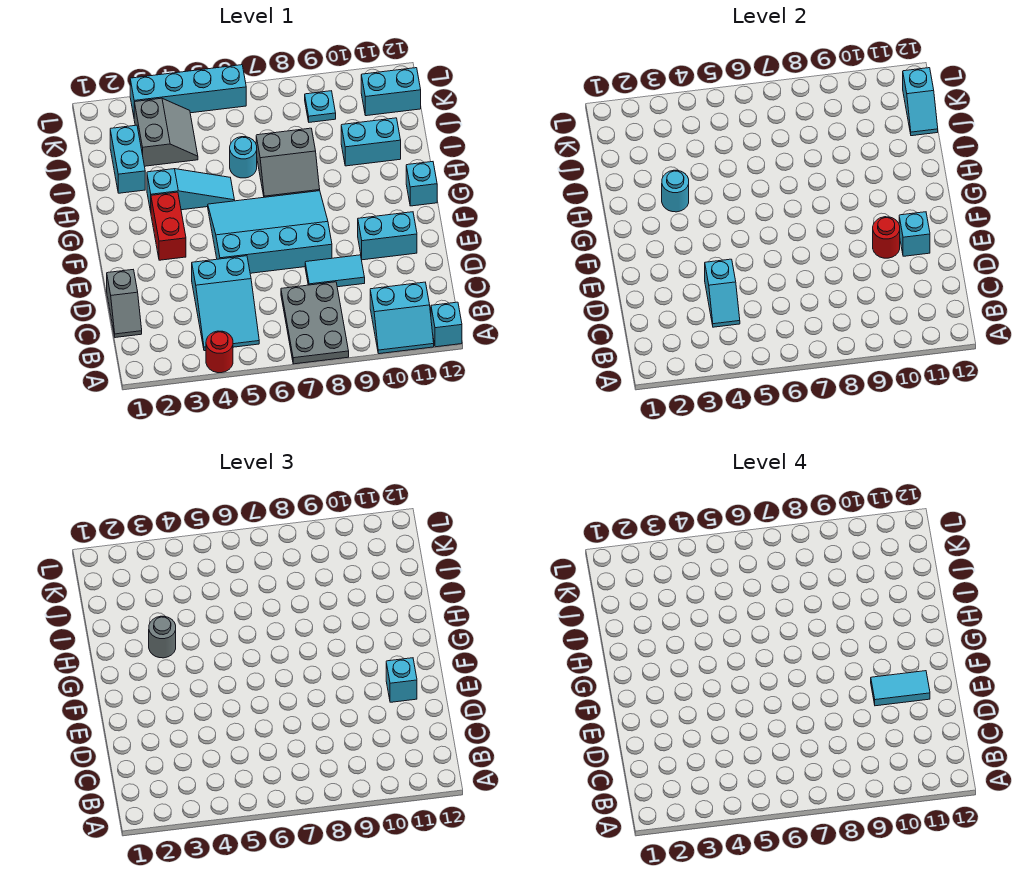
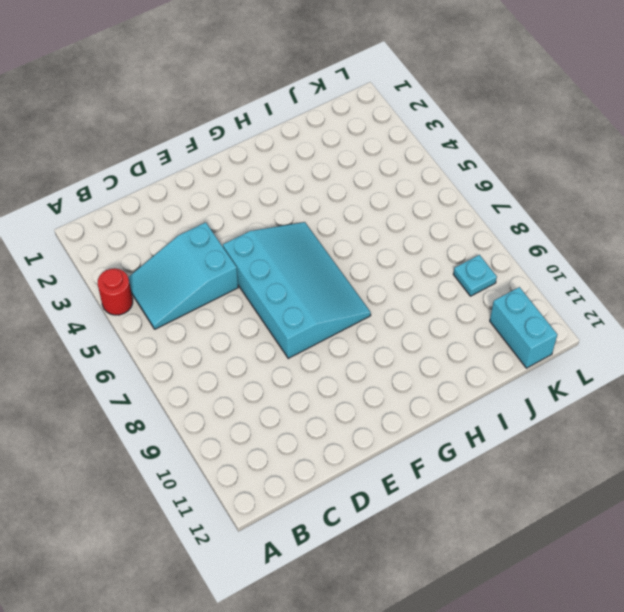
none -> grey plate A7:C8 level 1
none -> cyan slope A10:B11 level 1 top B
none -> cyan brick A12 level 1

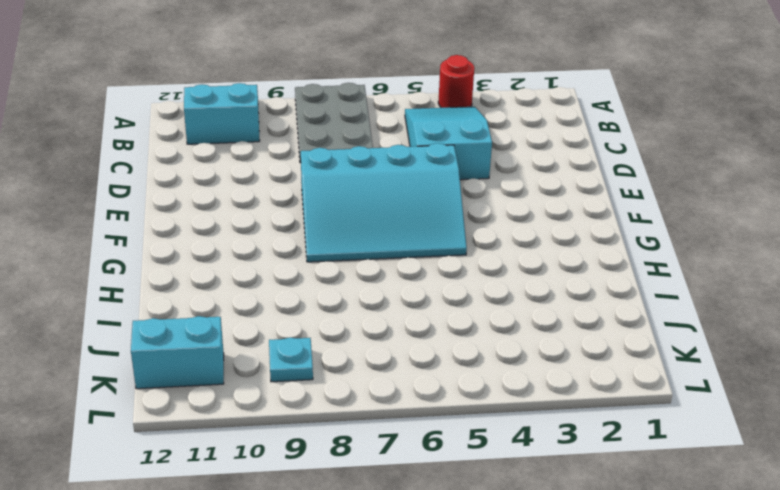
none -> cyan brick A12 level 1
none -> grey slope C1:D1 level 1 top D
none -> cyan tile D8:D9 level 1

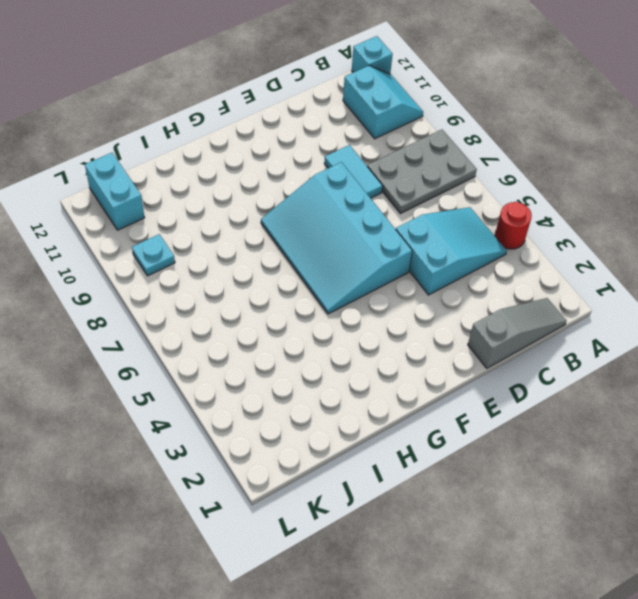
grey slope B1:D1 level 1 top D -> grey slope C1:D1 level 1 top D
none -> cyan brick E10:E11 level 1
none -> red brick F3:G3 level 1
none -> cyan brick G12 level 1

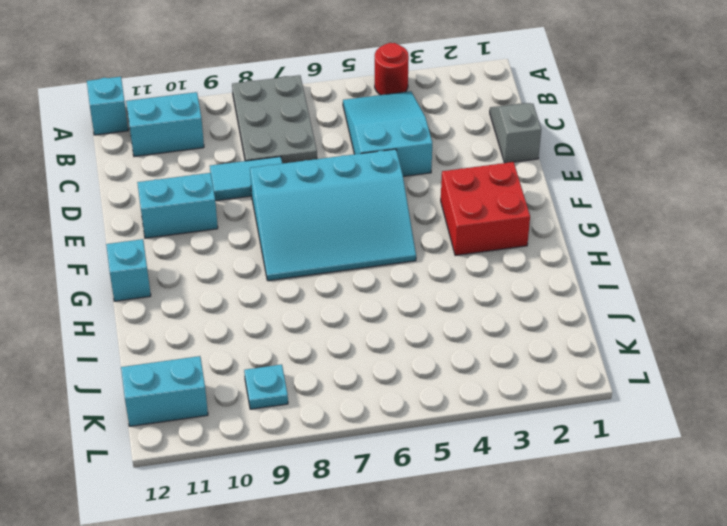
red brick F2:G3 level 1 -> red brick F3:G3 level 1
none -> cyan slope H3:H5 level 1 top 3
none -> grey slope H7:I8 level 1 top I
none -> cyan brick I2:J2 level 1

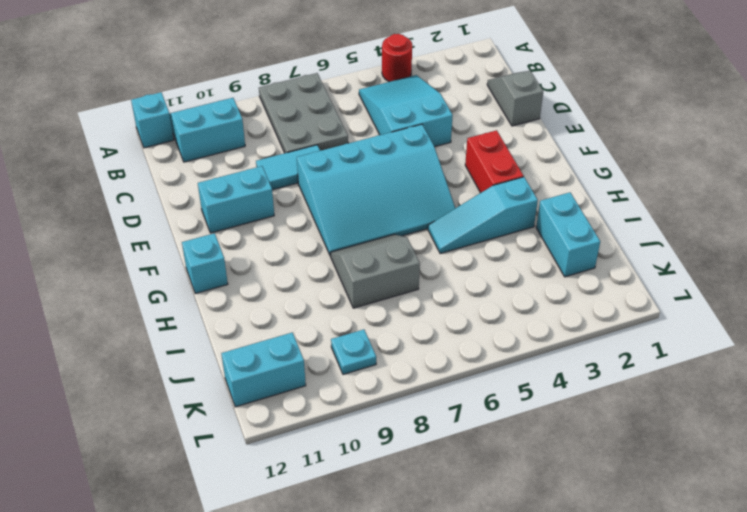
none -> cyan round brick I6 level 1
none -> cyan brick I10:I11 level 1
none -> grey slope J3:K4 level 1 top 3

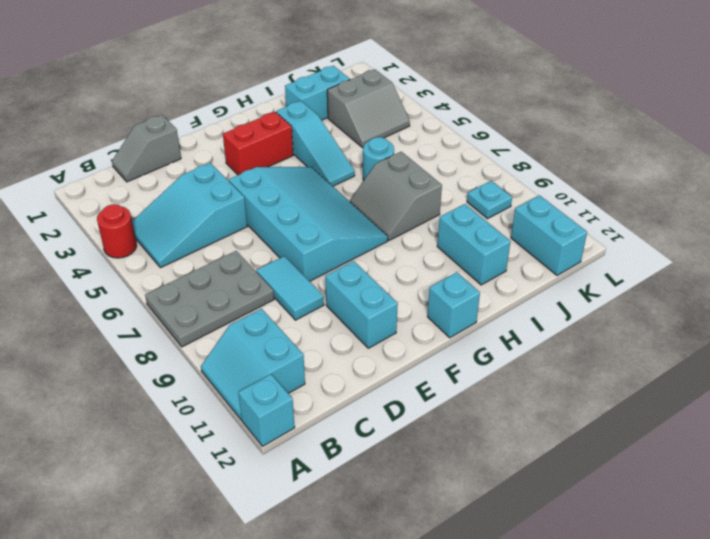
none -> cyan brick L3:L6 level 1
none -> cyan slope C4:D4 level 2 top D
none -> red round brick E10 level 2

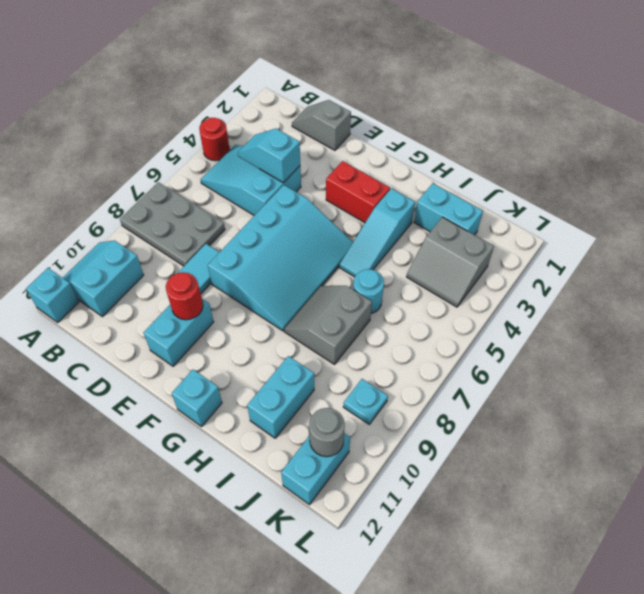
grey round brick K11 level 2 -> grey round brick H3 level 3
none -> cyan brick L3:L6 level 1
none -> cyan brick E11 level 2
none -> cyan round brick H3 level 2

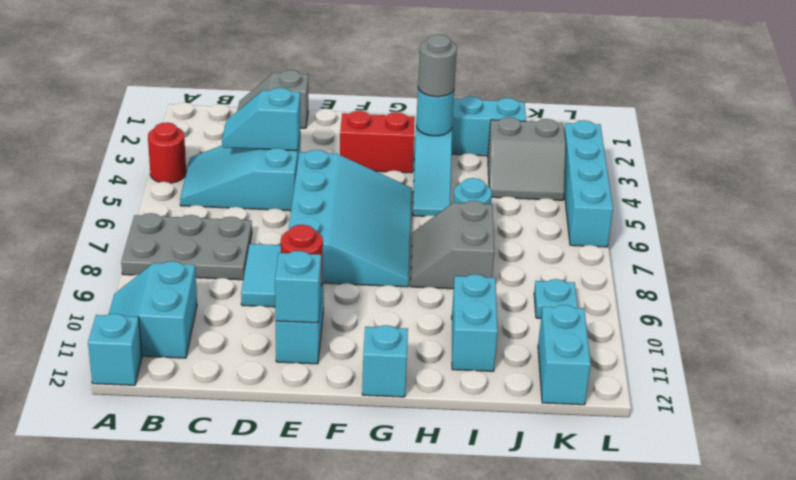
none -> cyan slope J12:K12 level 2 top K
none -> cyan brick E11 level 3
none -> cyan tile E10:E11 level 4

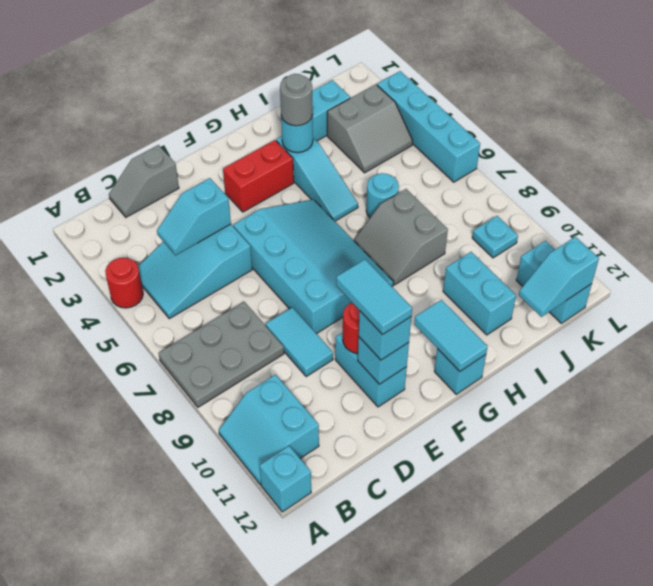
cyan tile G11:G12 level 2 -> none

